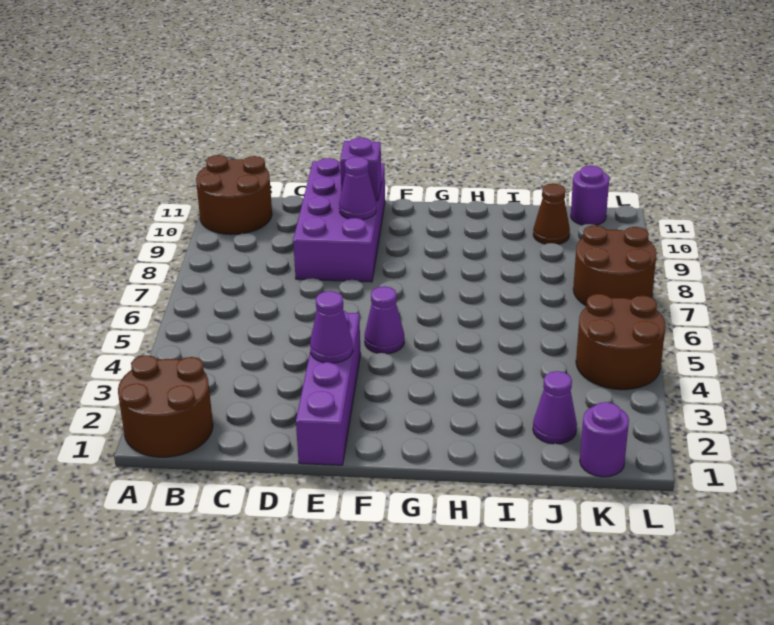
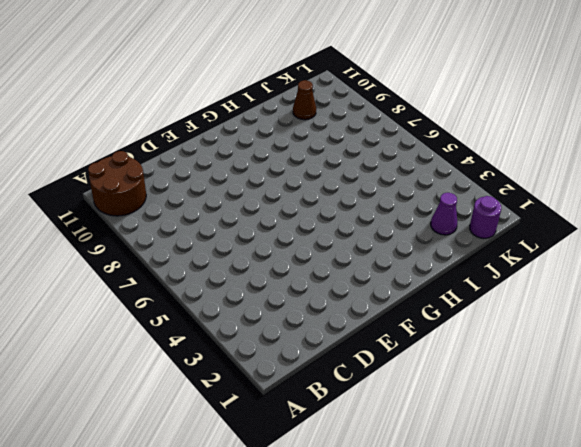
none -> brown round brick A1:B2 level 1
none -> purple brick D8:E11 level 1
none -> purple brick E1:E4 level 1

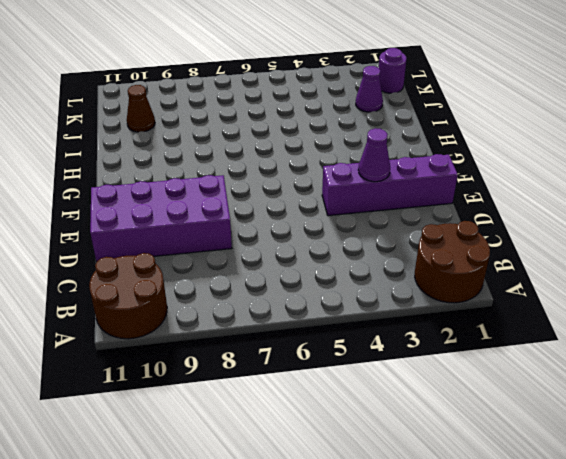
none -> purple cone F5 level 1
none -> brown round brick K4:L5 level 1
none -> brown round brick K7:L8 level 1

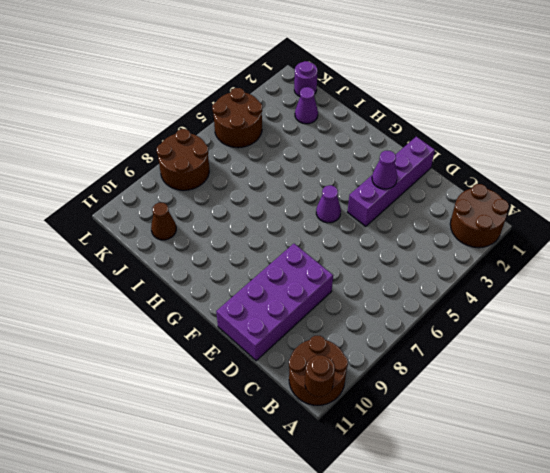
brown round brick A11 level 2 -> none
none -> purple round brick K11 level 1
none -> purple cone E9 level 2
none -> purple brick E10 level 2

